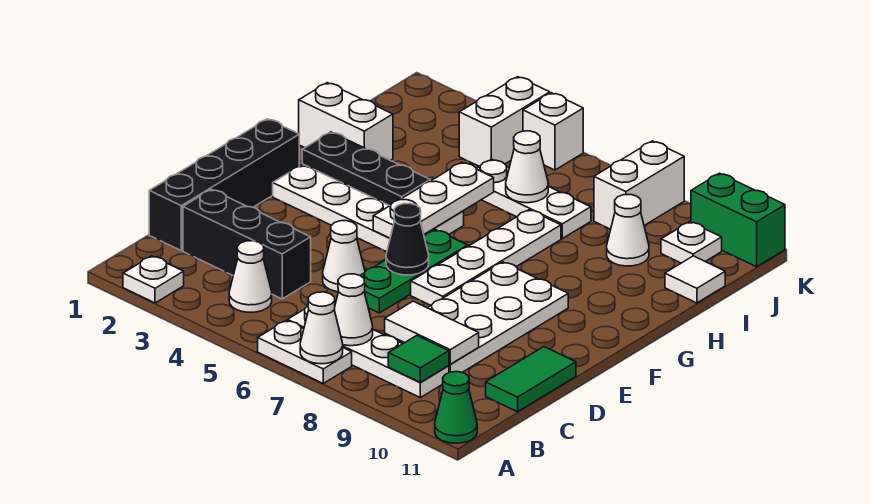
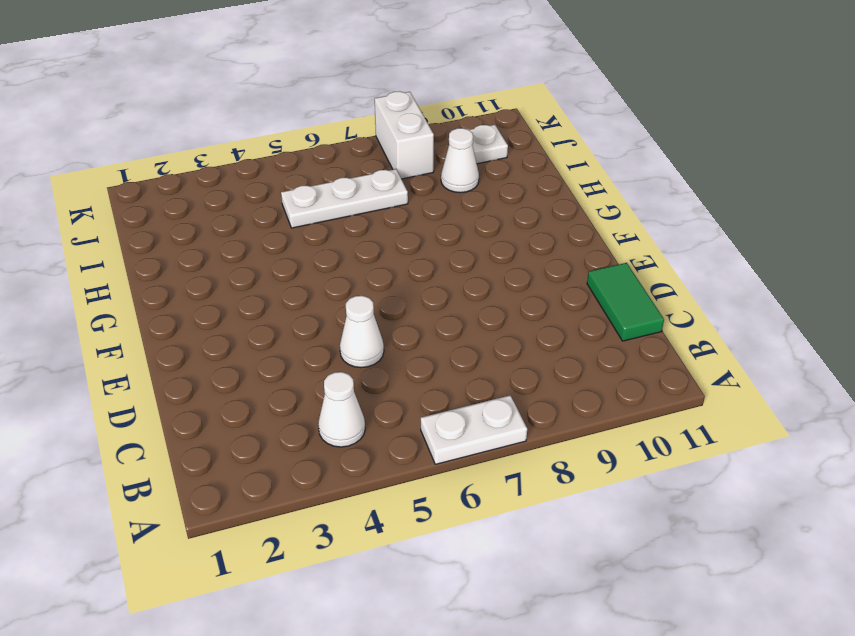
none -> white plate A2 level 1
none -> green cone A11 level 1
none -> white plate B6:B9 level 1
none -> black brick C1:F1 level 1

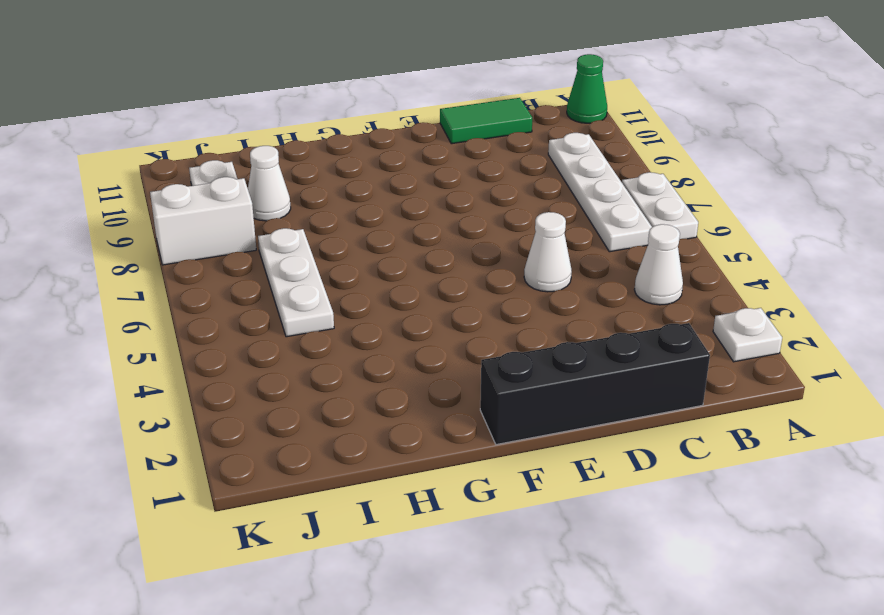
none -> black brick C2:C4 level 1
none -> white plate C8:F9 level 1
none -> green plate D6:F6 level 1
none -> white plate E7:H7 level 1

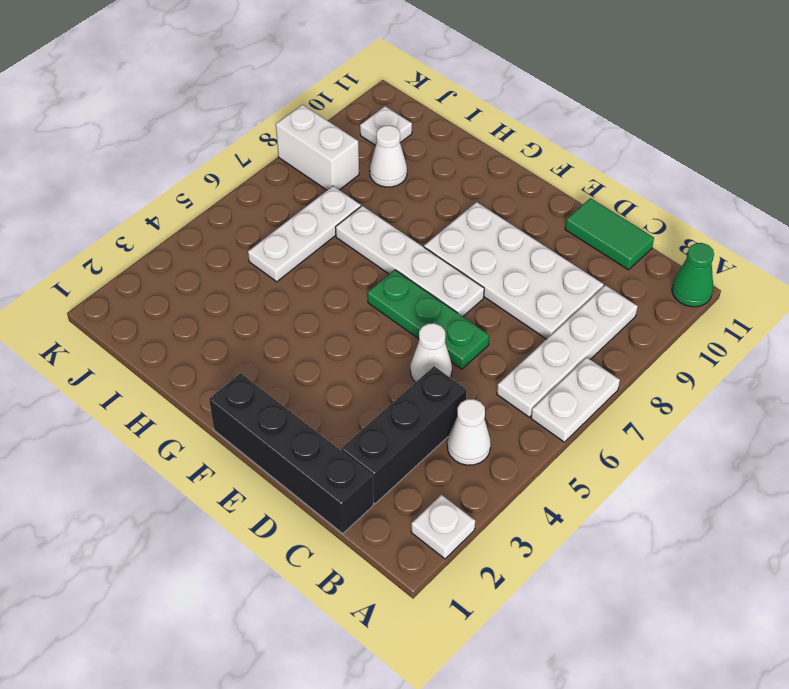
none -> white plate F2:G5 level 1
none -> white brick H1:H2 level 1
none -> white tile I11 level 1
none -> white brick J4:K4 level 1

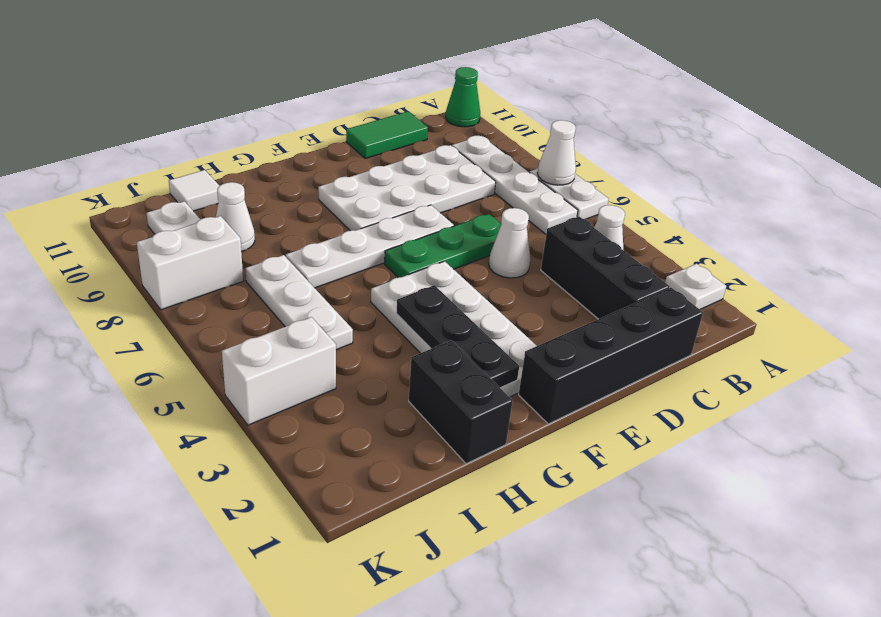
black brick H1:H2 level 1 -> white brick H1:H2 level 1
none -> white brick K5 level 1
none -> green brick K10:K11 level 1
none -> white cone B7 level 2
none -> green tile B9 level 2

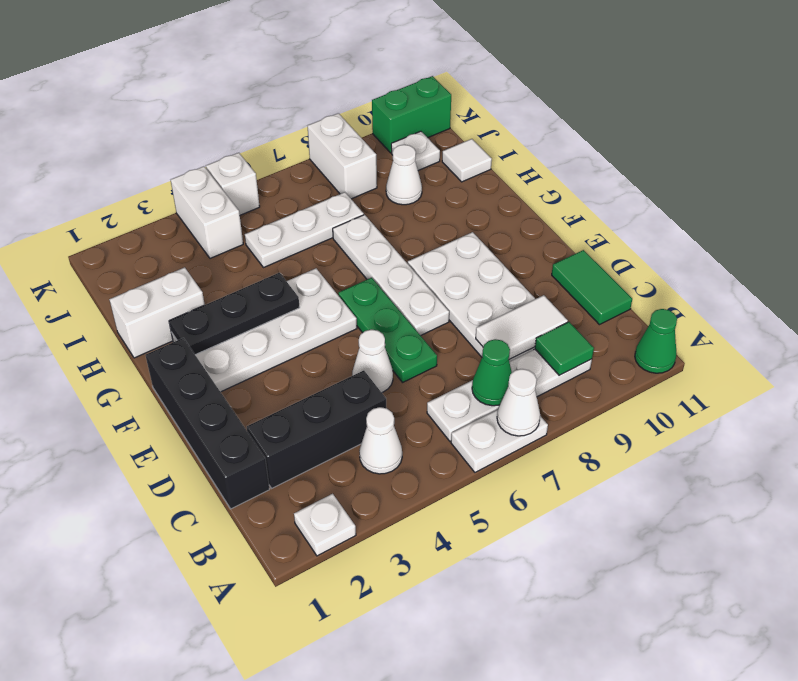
green cone B7 level 2 -> white cone B7 level 2
none -> black cone E6 level 2
none -> white plate F5:H5 level 2
none -> white cone I6 level 2

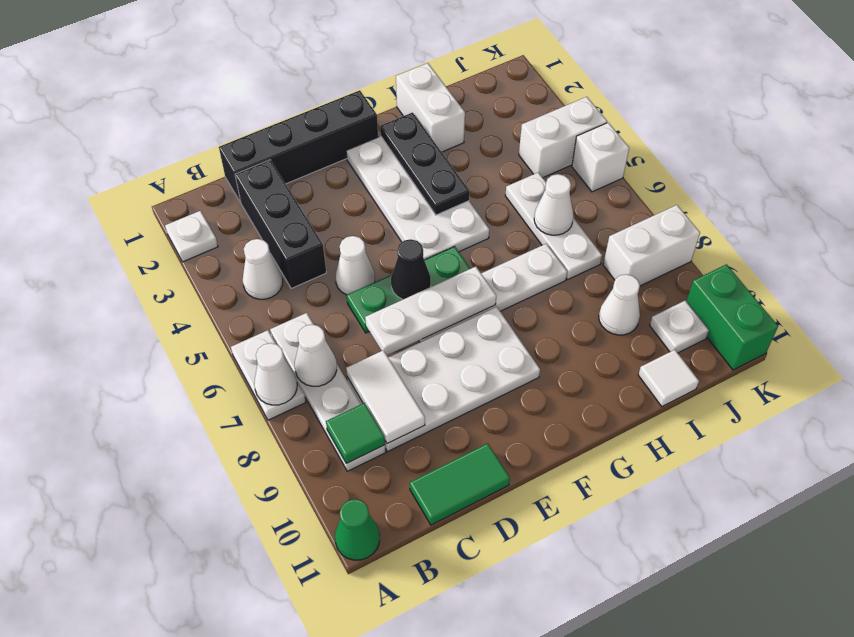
white plate D7:F7 level 2 -> white plate F5:H5 level 2

